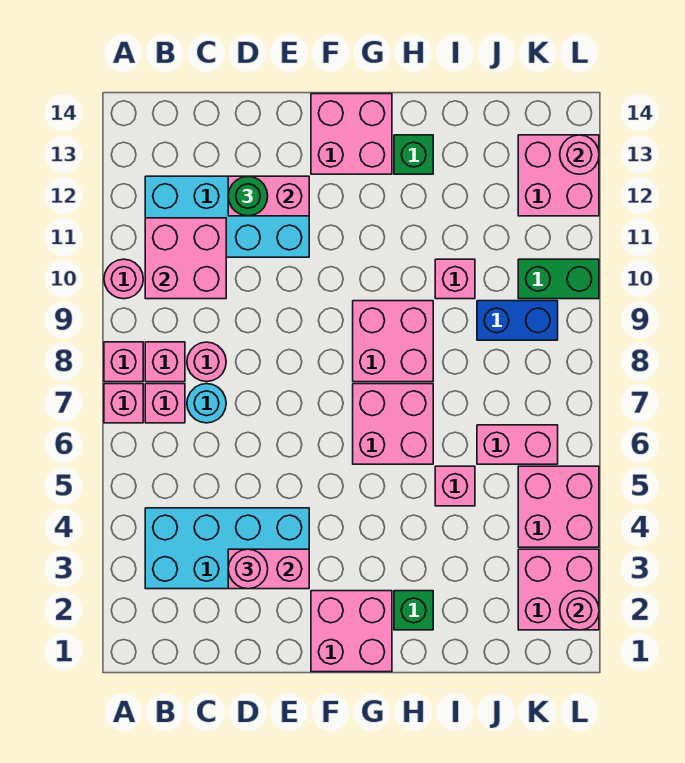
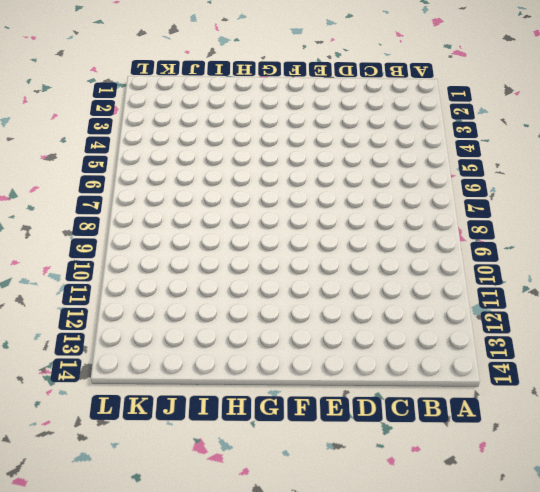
none -> pink brick A7 level 1
none -> pink brick A8 level 1
none -> pink round brick A10 level 1
none -> cyan brick B3:E4 level 1

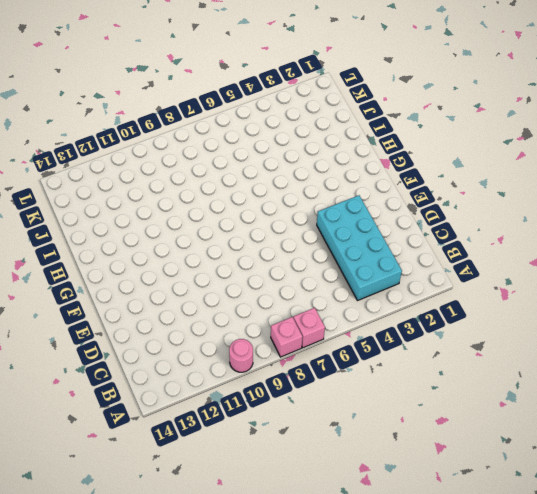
none -> pink brick B7 level 1
none -> pink brick B8 level 1
none -> cyan brick B11:E12 level 1
none -> cyan round brick C7 level 1

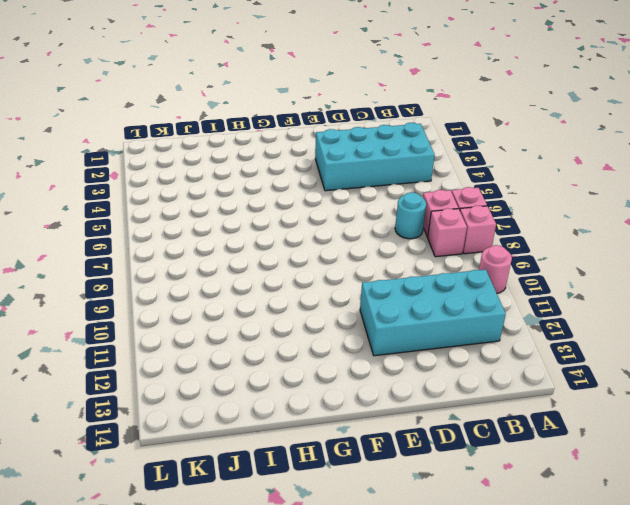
none -> pink round brick C8 level 1
none -> pink brick F1:G2 level 1
none -> pink brick F13:G14 level 1
none -> pink brick G6:H7 level 1

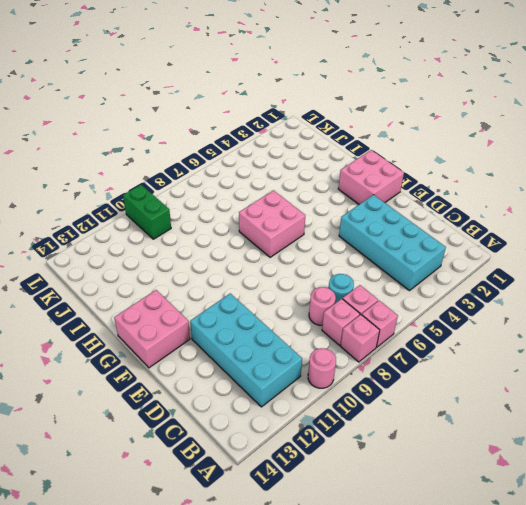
none -> pink brick G8:H9 level 1
none -> green brick H2 level 1
none -> green brick H13 level 1
none -> pink brick I5 level 1

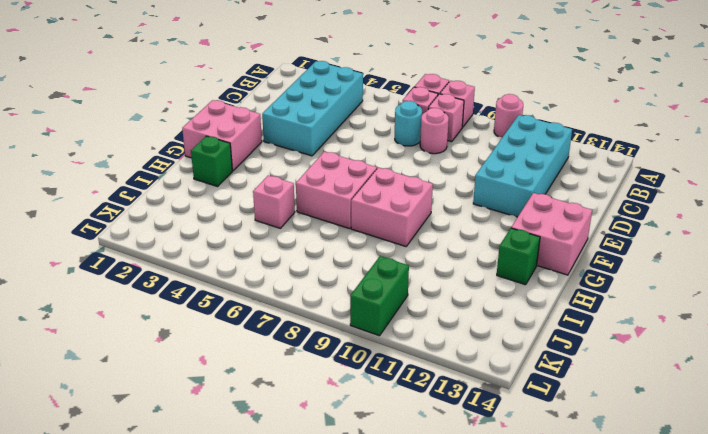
none -> pink brick I10 level 1
none -> pink brick J6:K6 level 1
none -> blue brick J9:K9 level 1
none -> pink brick K2:L3 level 1

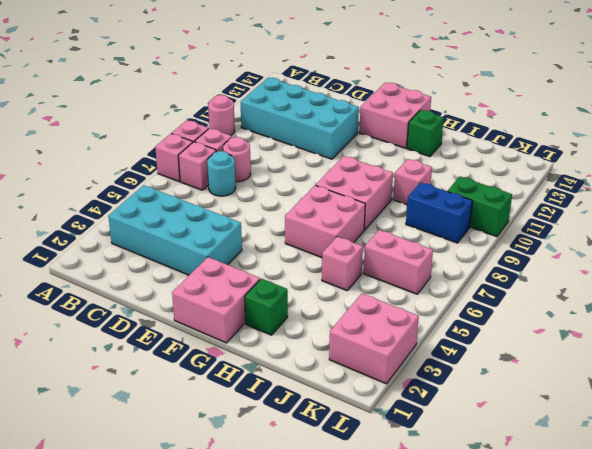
none -> pink brick K4:L5 level 1
none -> pink brick K12:L13 level 1
none -> pink brick B10:C11 level 2
none -> pink brick D3:E3 level 2

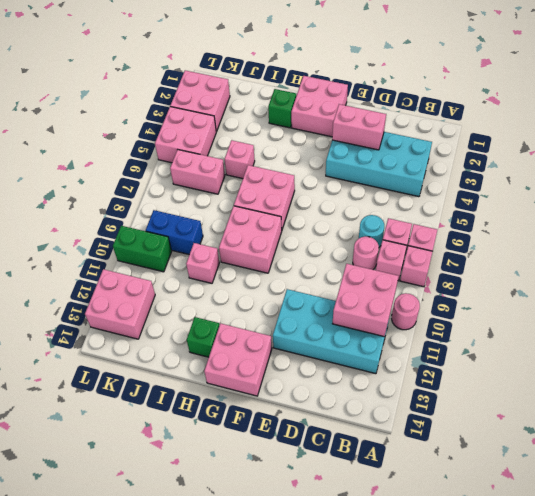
none -> pink brick D12:E12 level 2
none -> pink round brick L2 level 2
none -> pink round brick L13 level 2
none -> pink round brick D3 level 3

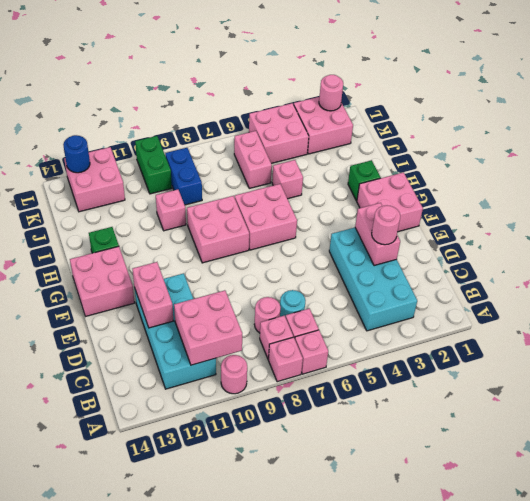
blue round brick L13 level 2 -> pink round brick L13 level 2
none -> green round brick D12 level 3

